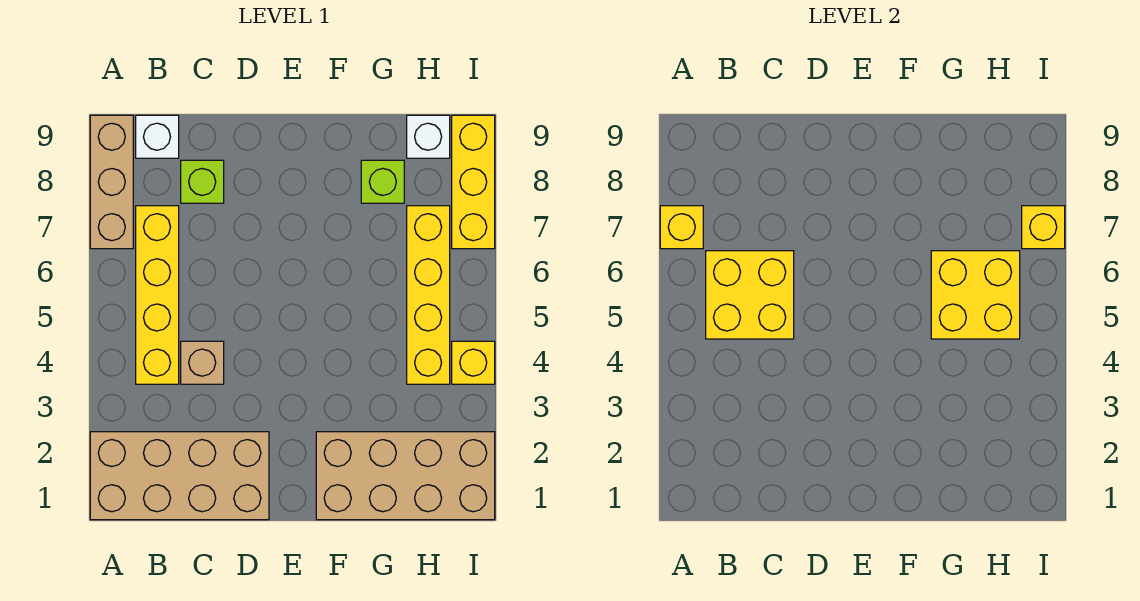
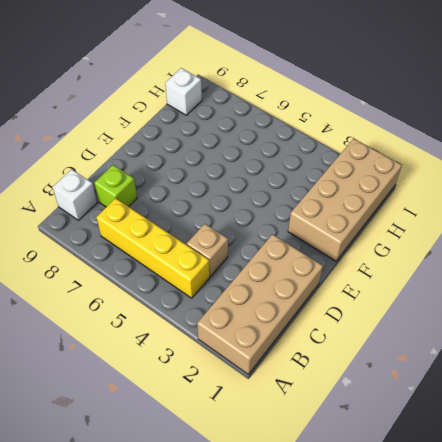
none -> tan brick A7:A9 level 1
none -> lime brick G8 level 1
none -> yellow brick H4:H7 level 1

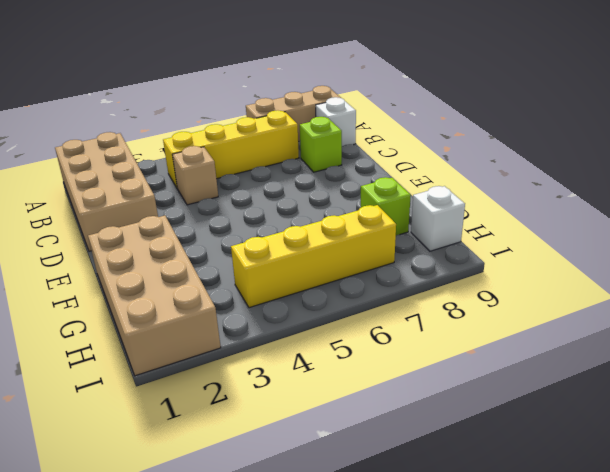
none -> yellow brick I4 level 1
none -> yellow brick I7:I9 level 1
none -> yellow brick A7 level 2

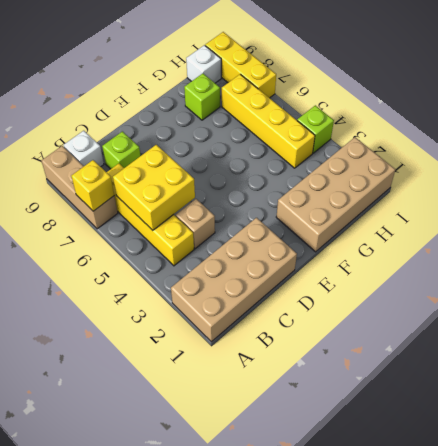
lime brick I4 level 1 -> yellow brick I4 level 1
none -> yellow brick G5:H6 level 2
none -> yellow brick I7 level 2

